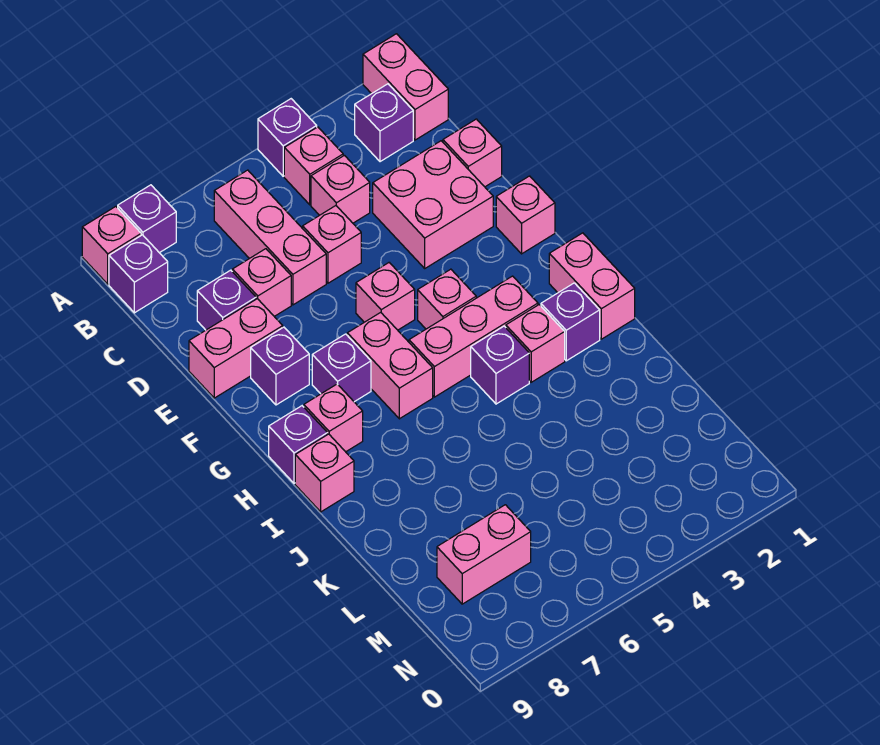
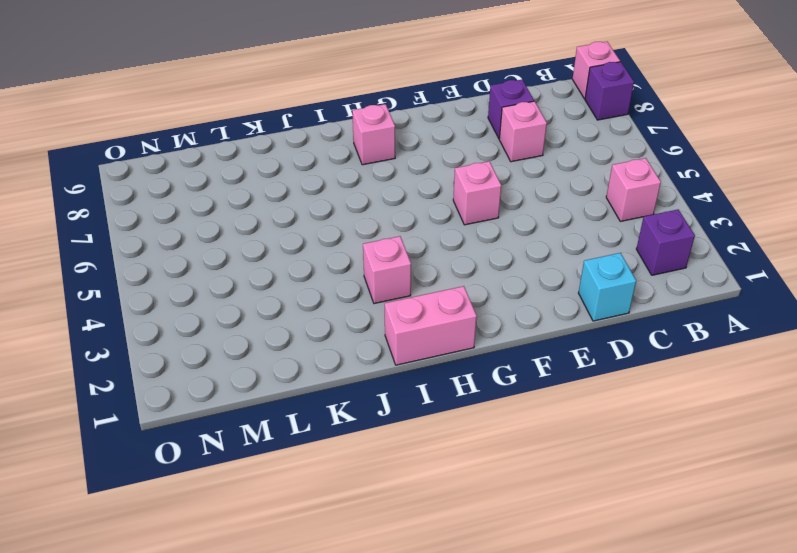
cyan brick D1 level 1 -> pink brick D1 level 1
none -> pink brick A1:B1 level 1
none -> purple brick A4 level 1
none -> pink brick B6:D6 level 1
none -> purple brick B9 level 1

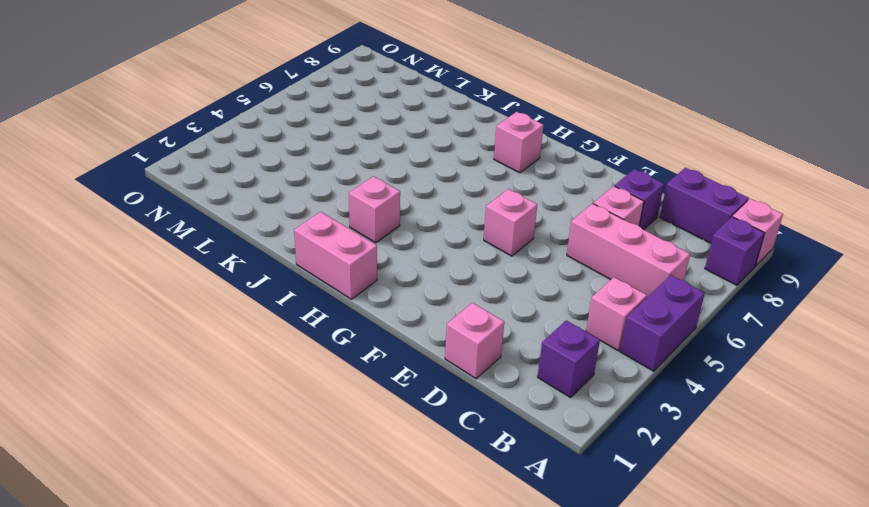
purple brick A4:A5 level 1 -> purple brick A4 level 1
purple brick B9:C9 level 1 -> purple brick B9 level 1
none -> pink brick A1:B1 level 1
none -> pink brick C4 level 1
none -> pink brick D2:E3 level 1
none -> pink brick D5 level 1

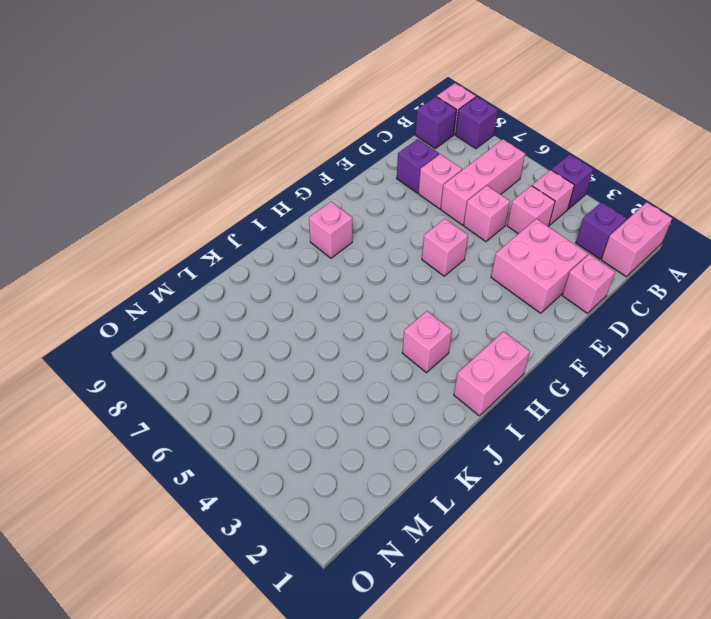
none -> pink brick E8:E9 level 1
none -> pink brick F1 level 1
none -> purple brick F8 level 1
none -> pink brick G4 level 1

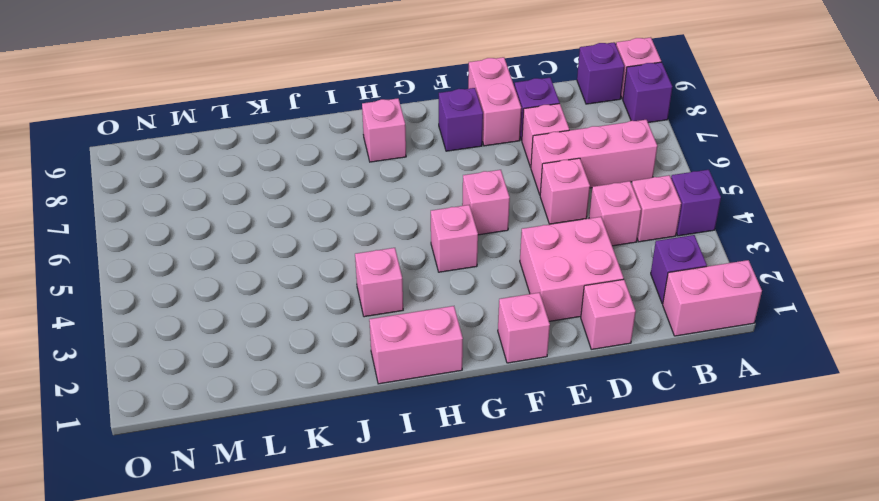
none -> pink brick G6:H6 level 1
none -> purple brick G7 level 1
none -> pink brick H3:H5 level 1
none -> purple brick H9 level 1

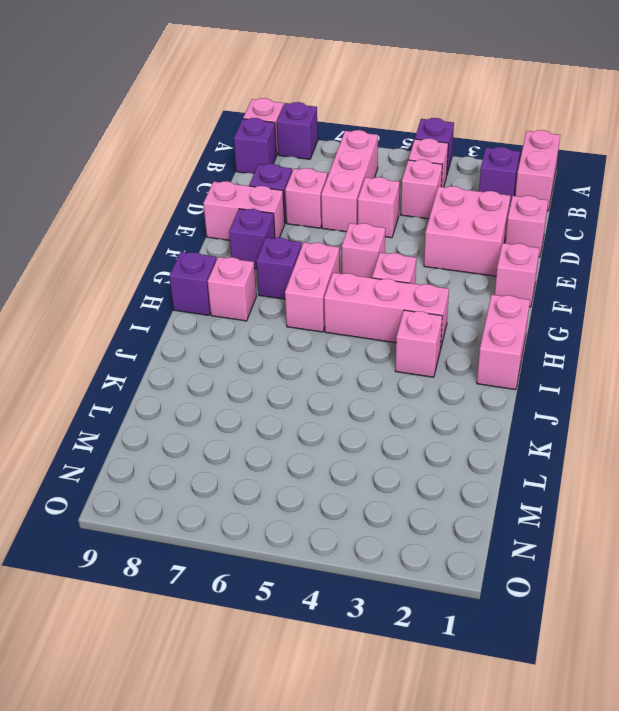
none -> purple brick I2 level 1
none -> purple brick I4 level 1
none -> pink brick I9 level 1
none -> pink brick M7:M8 level 1

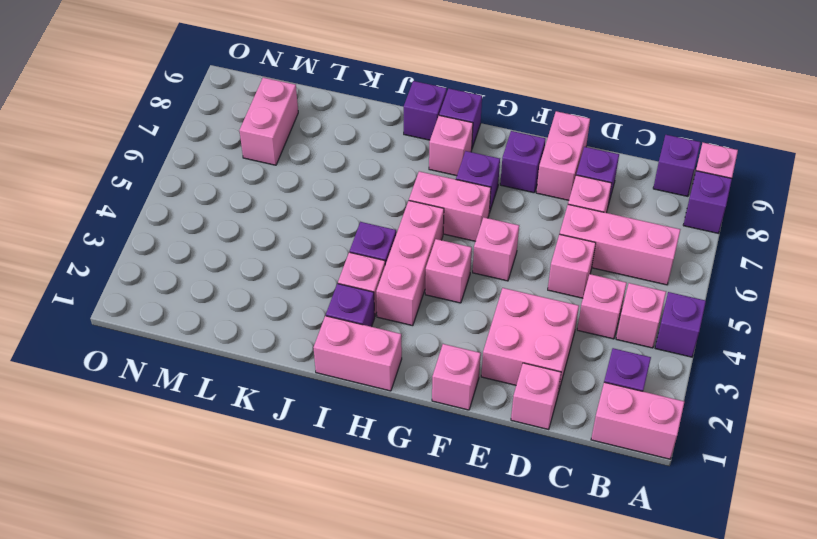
purple brick I9 level 1 -> pink brick I9 level 1

